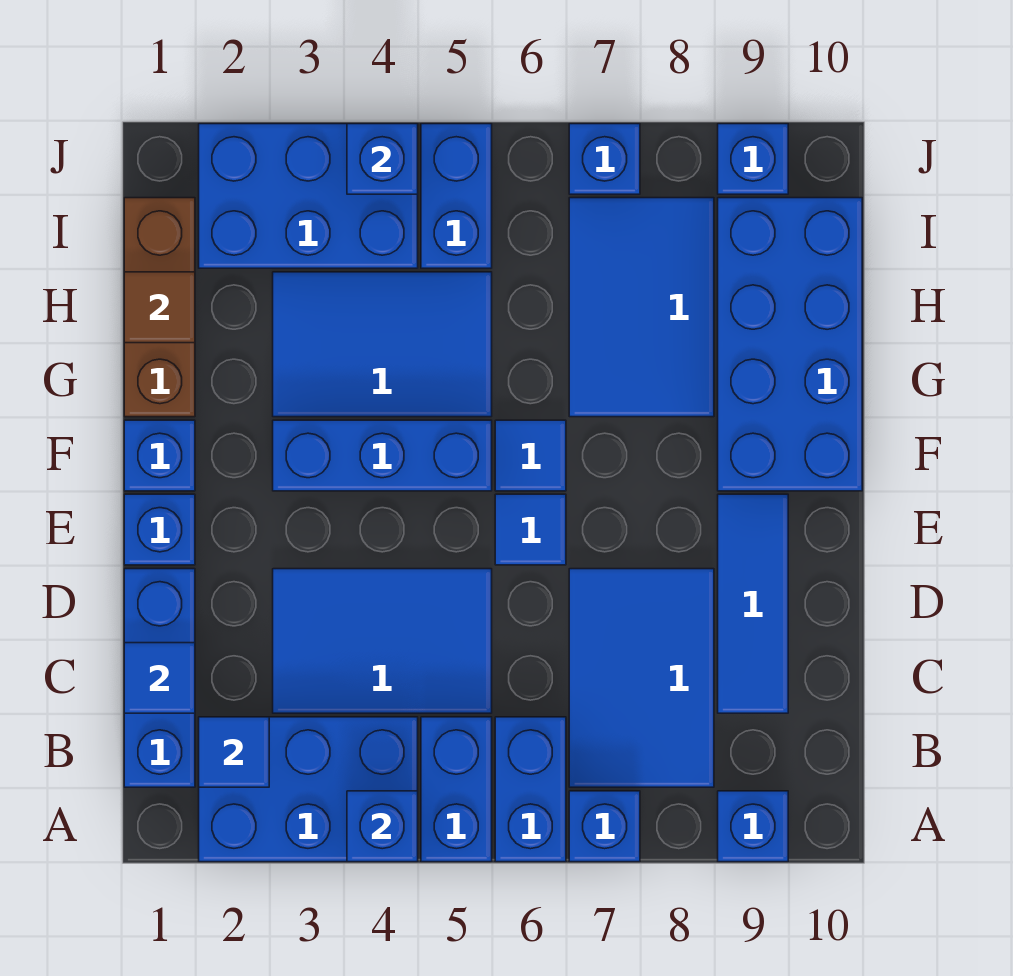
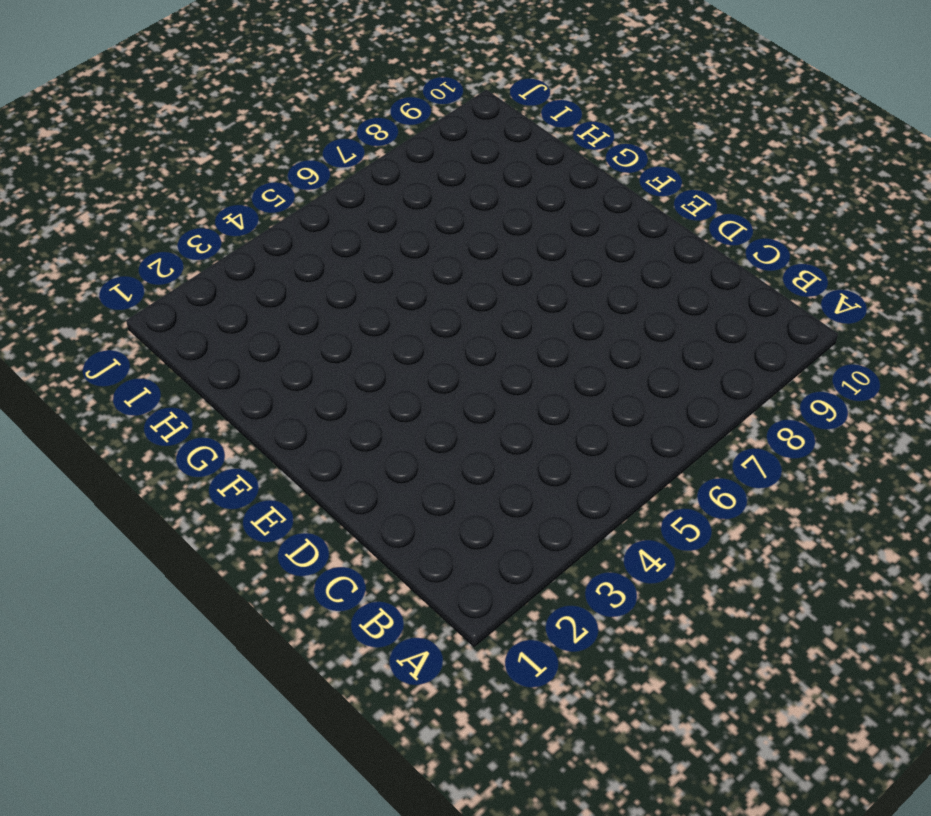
none -> blue brick A2:B4 level 1
none -> blue brick A5:B5 level 1
none -> blue brick A6:B6 level 1

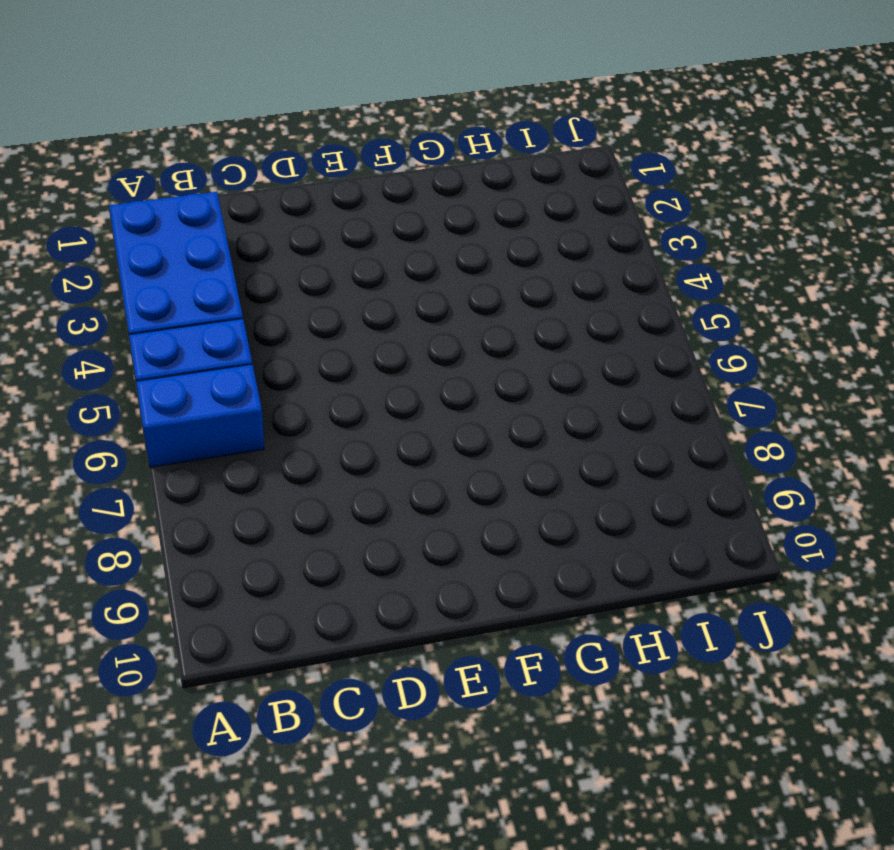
none -> blue brick A7 level 1
none -> blue brick A9 level 1
none -> blue brick B1:D1 level 1

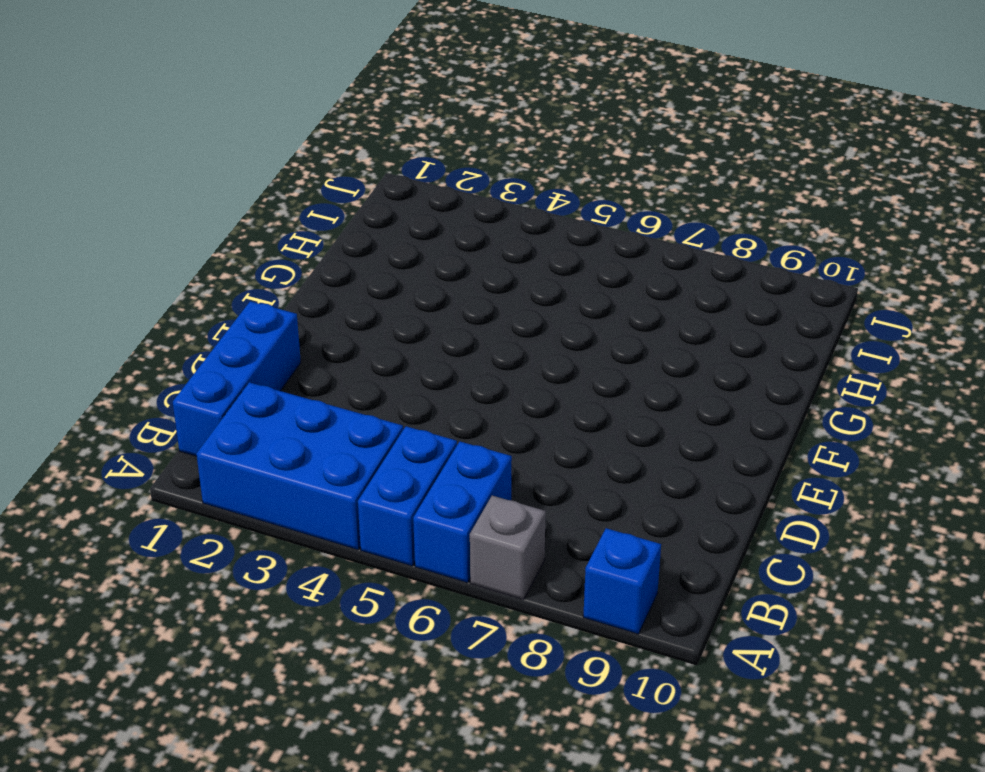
grey brick A7 level 1 -> blue brick A7 level 1
none -> blue tile B7:D8 level 1
none -> blue tile C3:D5 level 1
none -> blue tile C9:E9 level 1

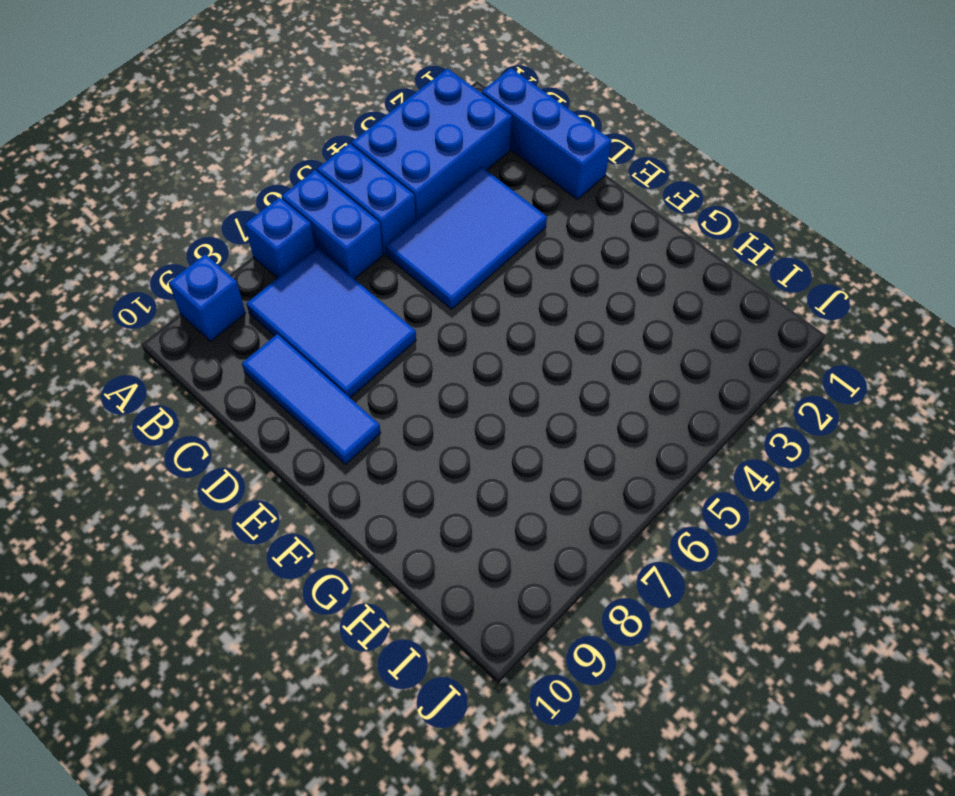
none -> blue brick E1 level 1
none -> blue tile E6 level 1
none -> blue brick F1 level 1

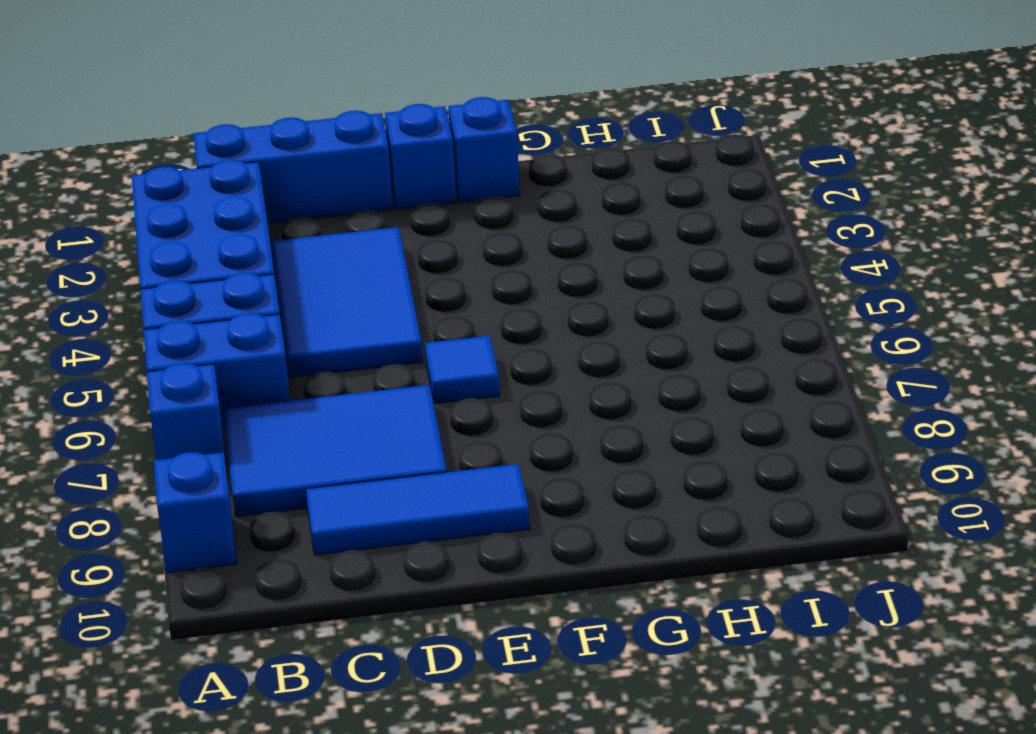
none -> blue brick F3:F5 level 1
none -> blue tile F6 level 1
none -> blue brick F9:I10 level 1

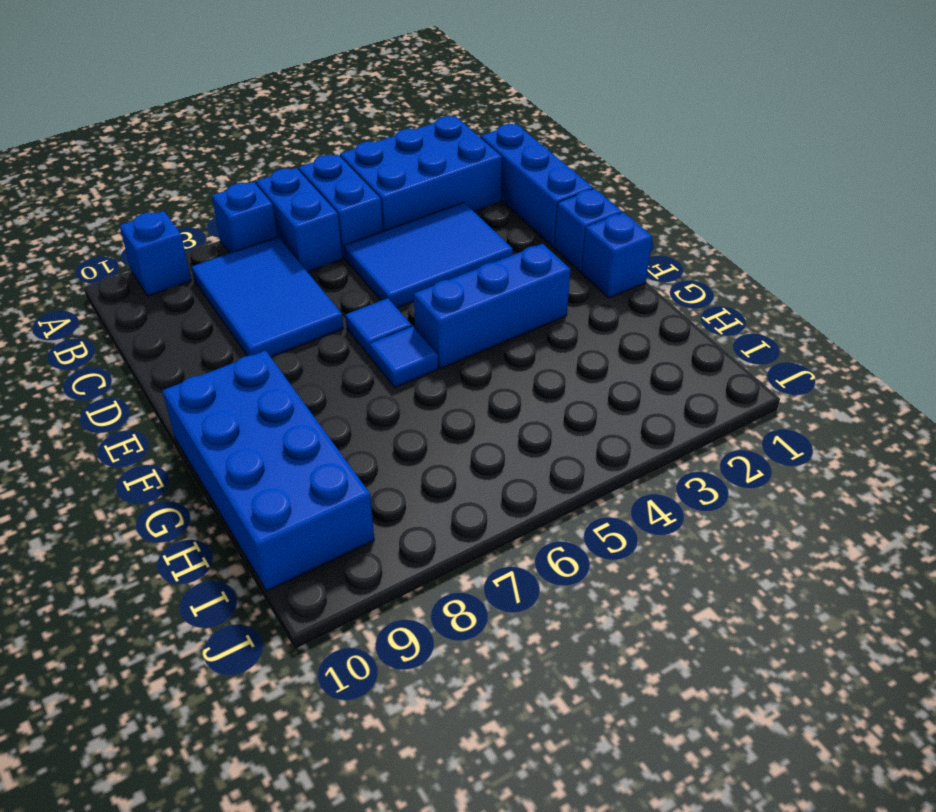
none -> blue tile C9:E9 level 1
none -> brown brick G1:I1 level 1
none -> blue tile G3:H5 level 1

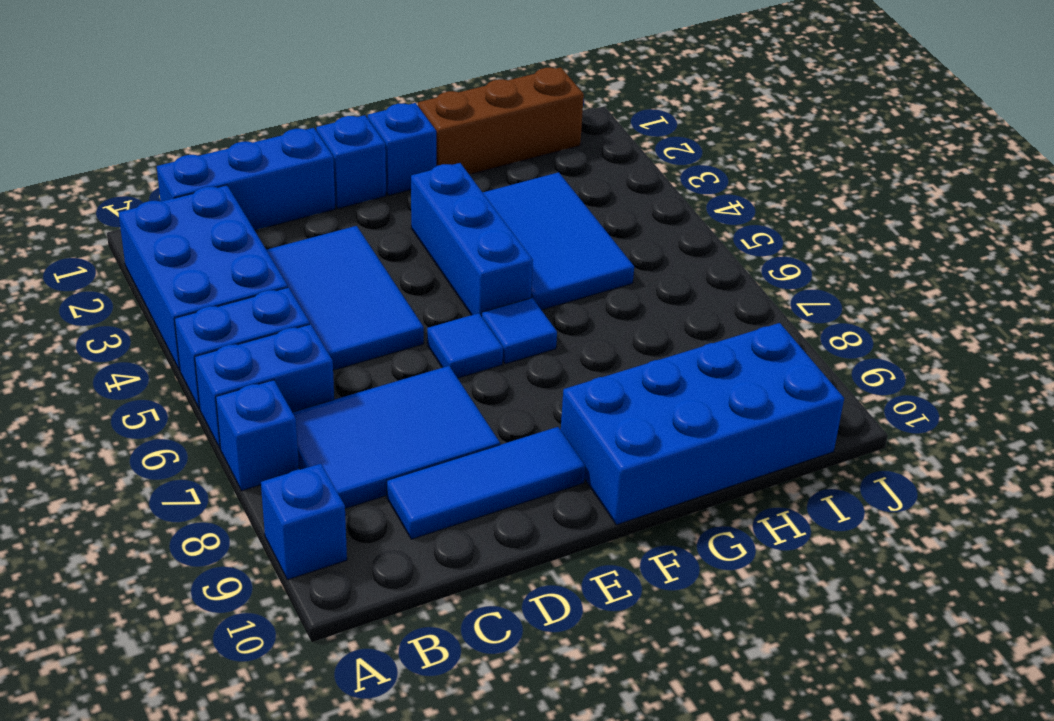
none -> blue tile G7:I8 level 1
none -> blue brick I2:J4 level 1
none -> blue brick I5:J5 level 1

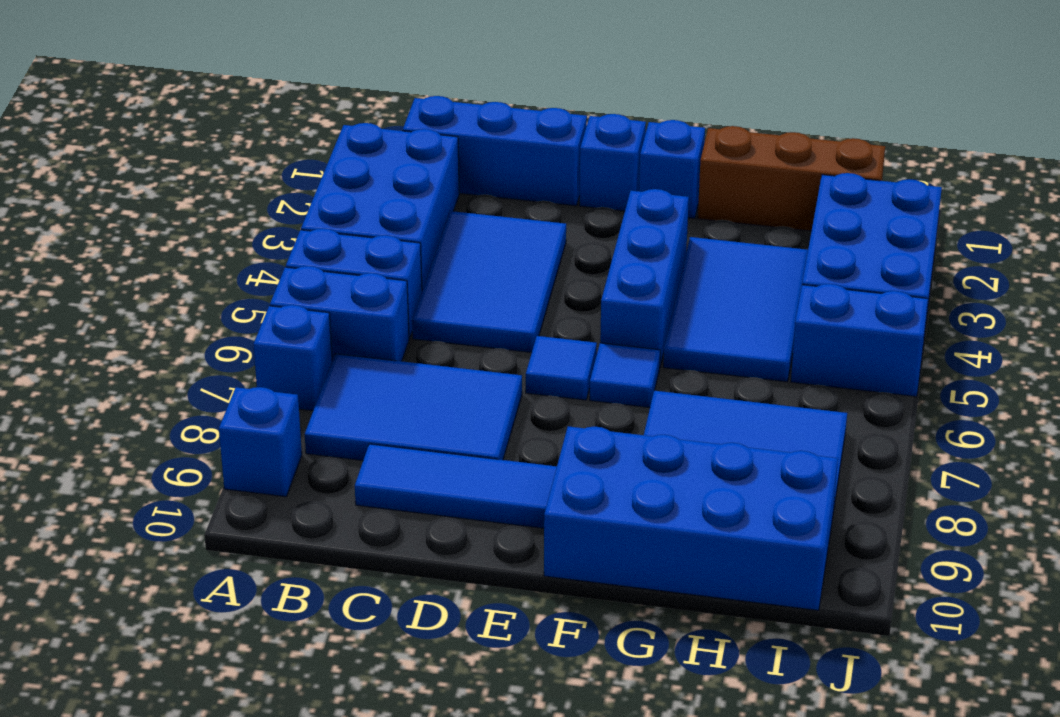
none -> blue brick J7 level 1
none -> blue brick J9 level 1
none -> blue brick A4 level 2

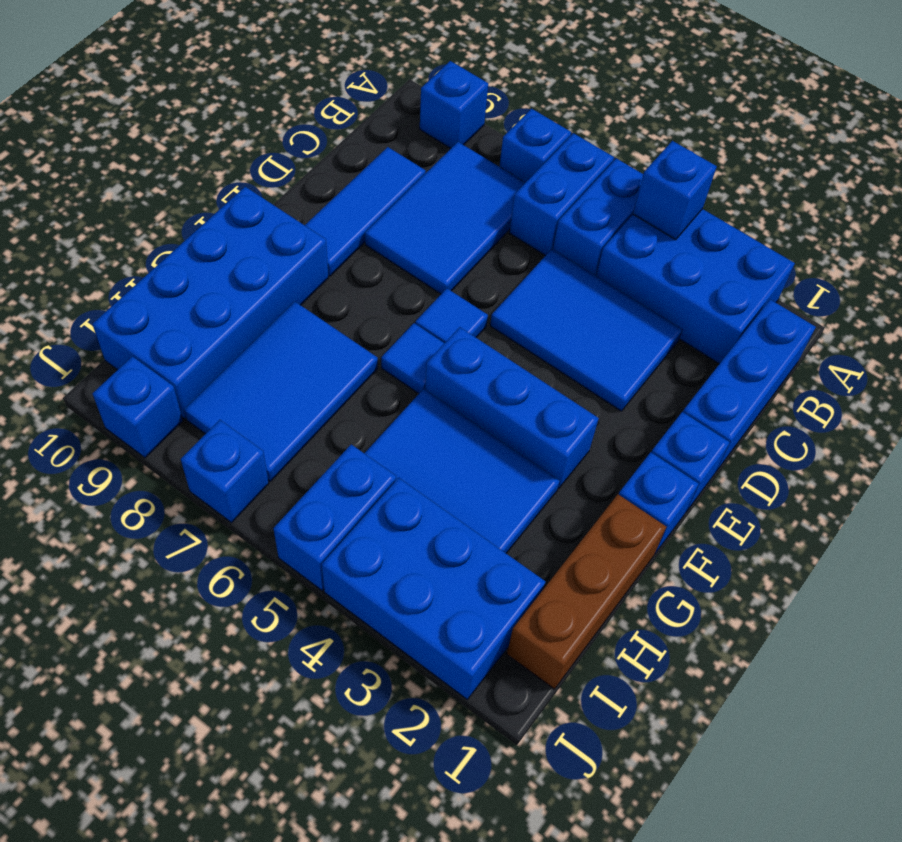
none -> blue tile B2 level 2
none -> blue tile C1 level 2
none -> brown tile H1 level 2

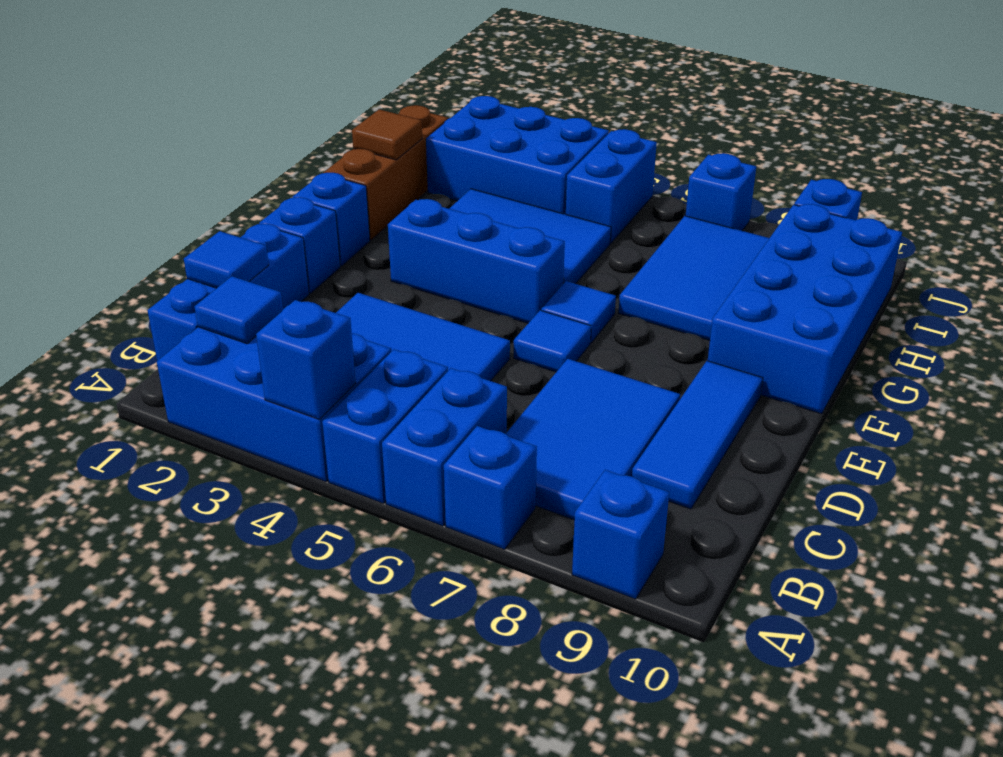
none -> blue brick J4 level 2

